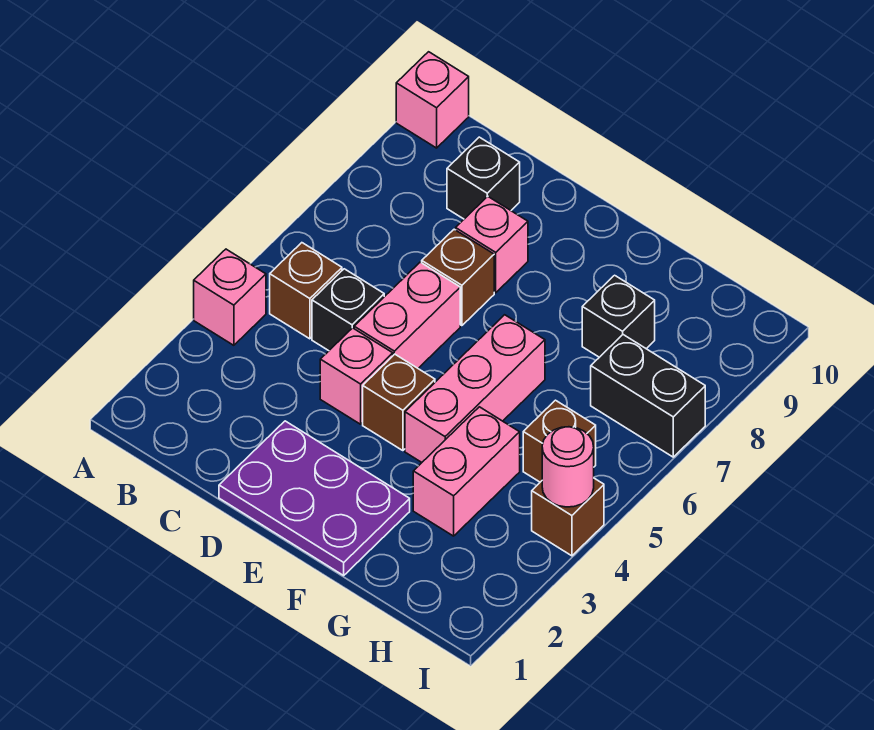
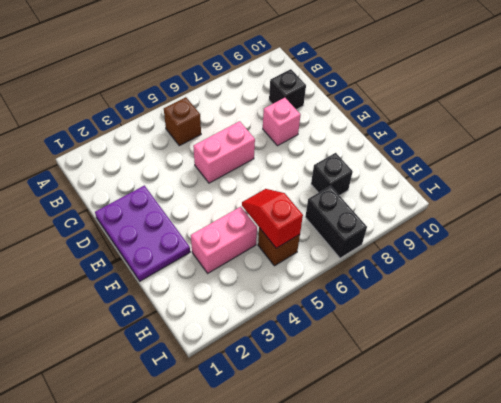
red slope G5:H5 level 2 top H -> none
none -> pink brick A4 level 1
none -> pink brick A10 level 1
none -> black brick C5 level 1

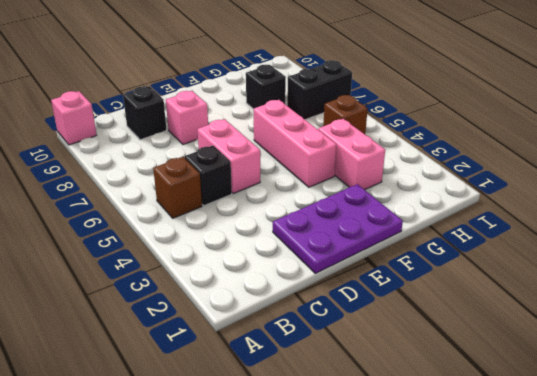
none -> pink brick A4 level 1
none -> pink brick D4 level 1
none -> brown brick D7 level 1

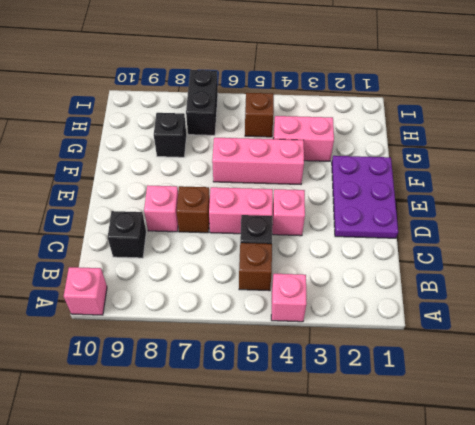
none -> brown brick E4 level 1
none -> brown brick I4 level 1
none -> pink round brick I4 level 2

